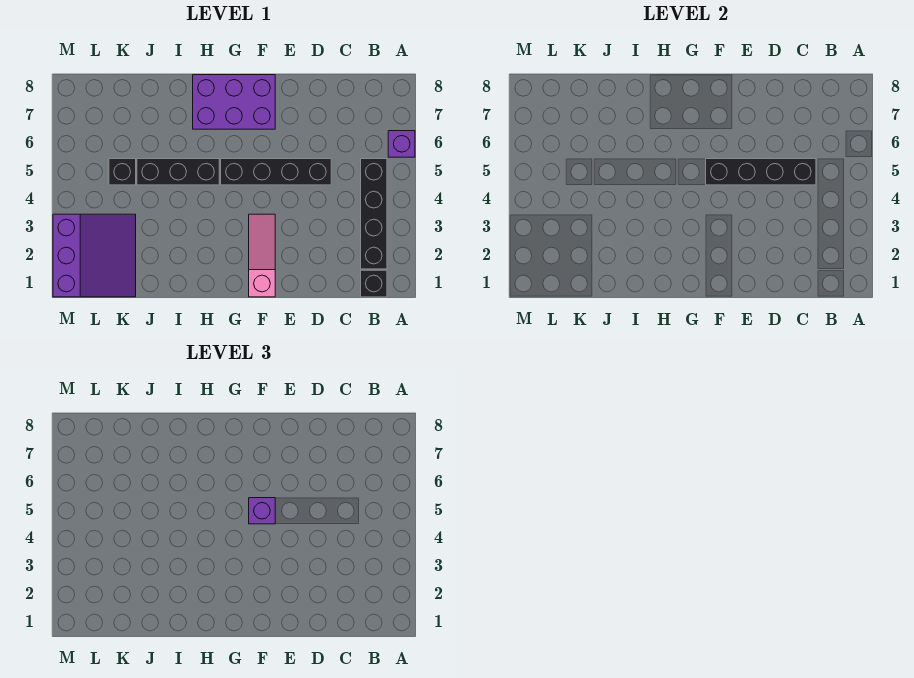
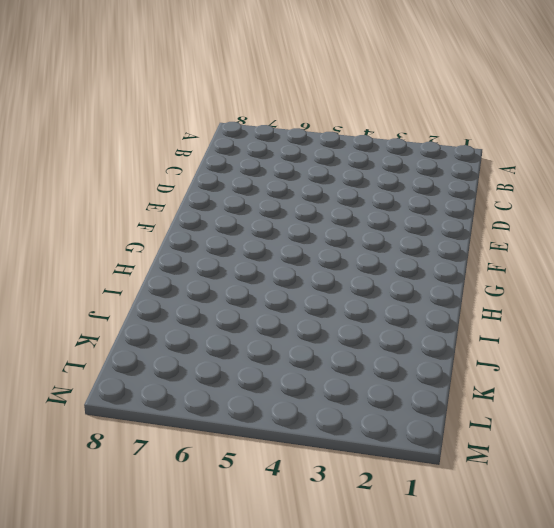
none -> purple brick A6 level 1
none -> black brick B1 level 1

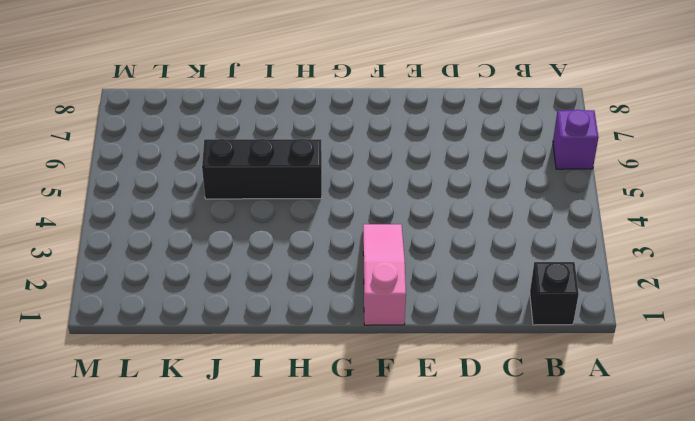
none -> black brick B2:B5 level 1
none -> black brick D5:G5 level 1

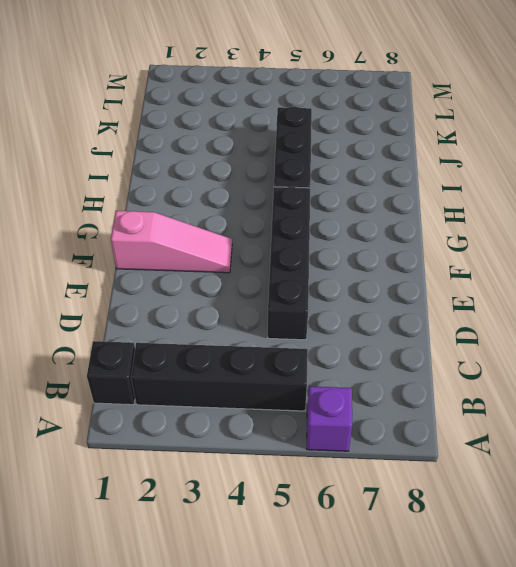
none -> purple brick F7:H8 level 1
none -> purple slope K1:M3 level 1 top M

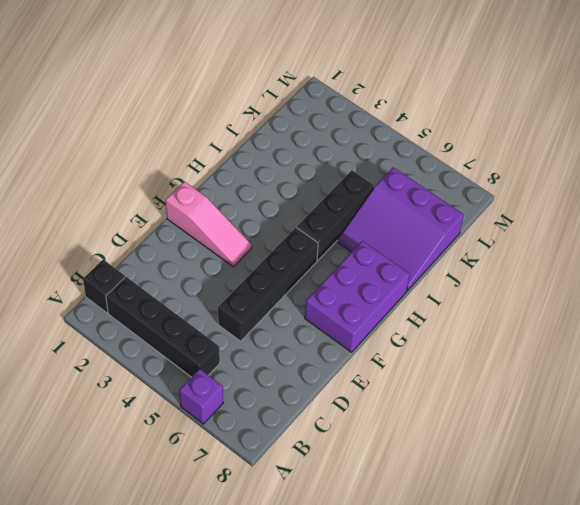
purple slope I6:K8 level 1 top K -> purple slope K1:M3 level 1 top M
none -> black brick K5 level 1
none -> black brick C5:F5 level 2

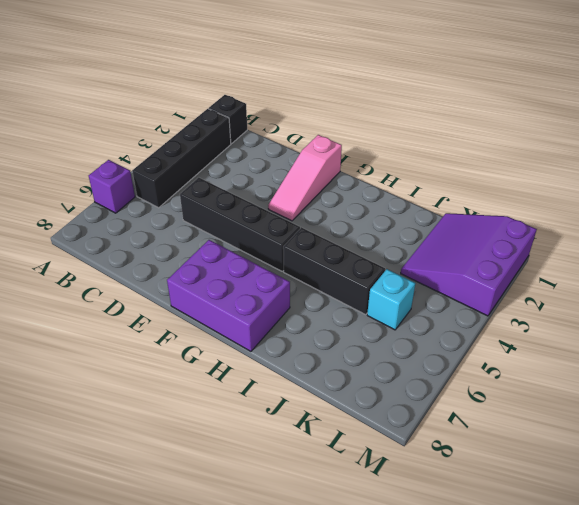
cyan brick K5 level 1 -> black brick K5 level 1
none -> black brick C5:F5 level 2
none -> purple brick F5 level 3

